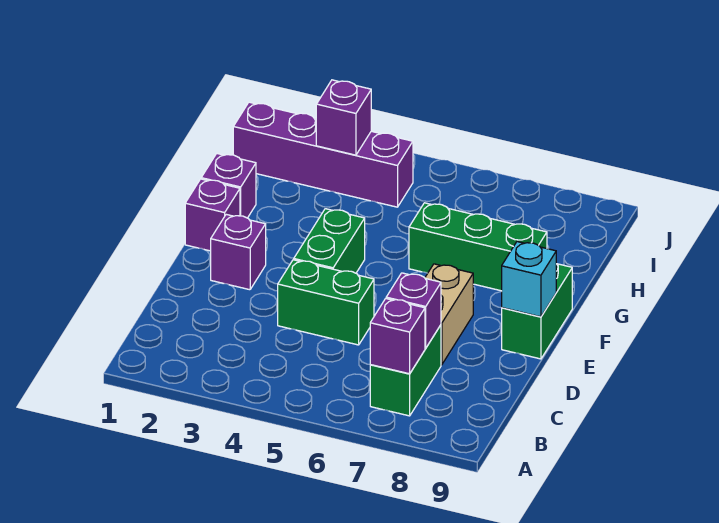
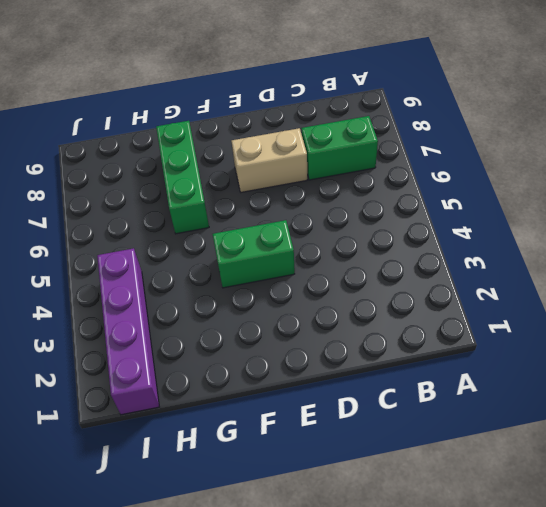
none -> green brick D4:D5 level 1
none -> purple brick E2 level 1
none -> green brick E9:F9 level 1

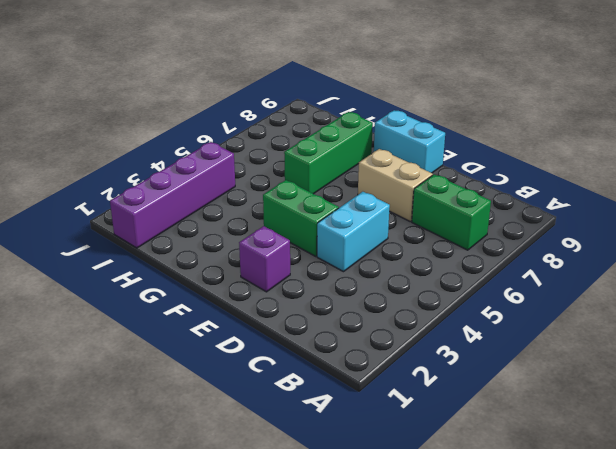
cyan brick D4:D5 level 1 -> green brick D4:D5 level 1
cyan brick E9:F9 level 1 -> green brick E9:F9 level 1
none -> purple brick F1 level 1
none -> purple brick G1 level 1
none -> purple brick B7 level 2

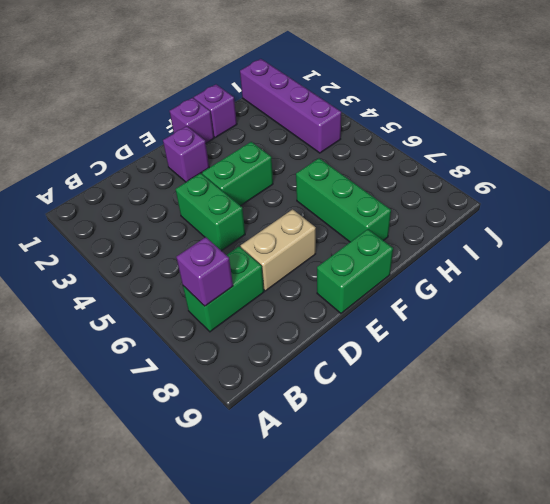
none -> purple brick C7 level 2
none -> cyan brick E9 level 2
none -> purple brick I3 level 2

